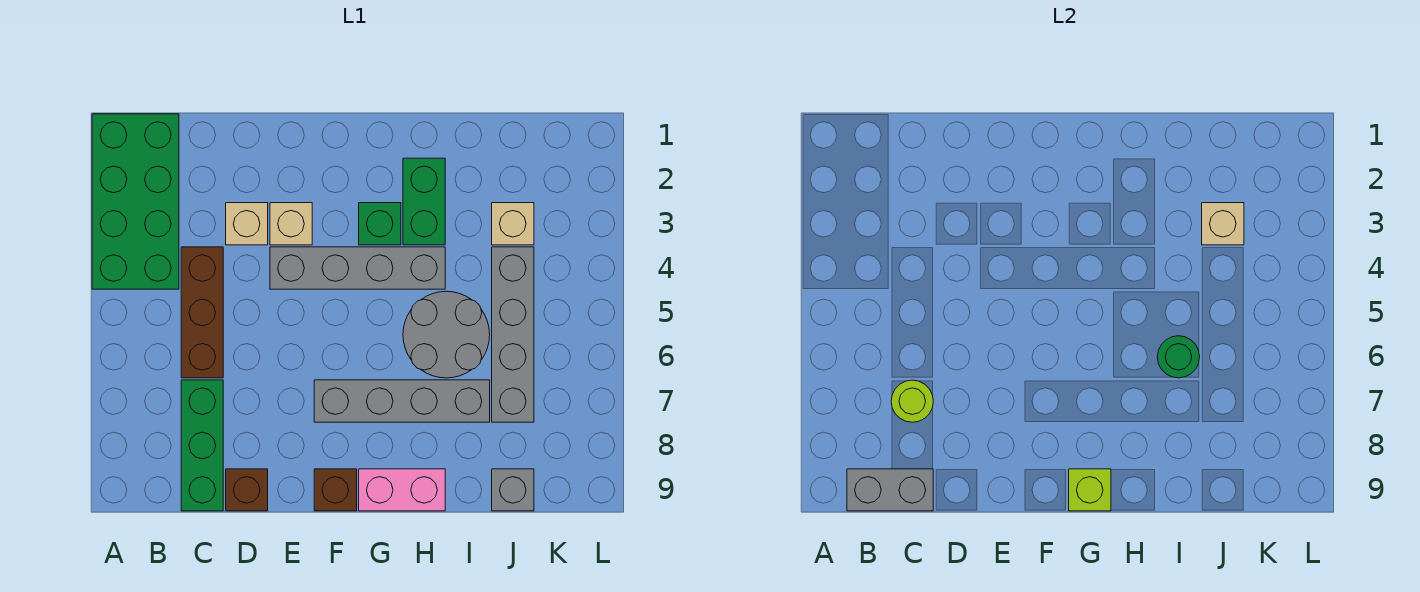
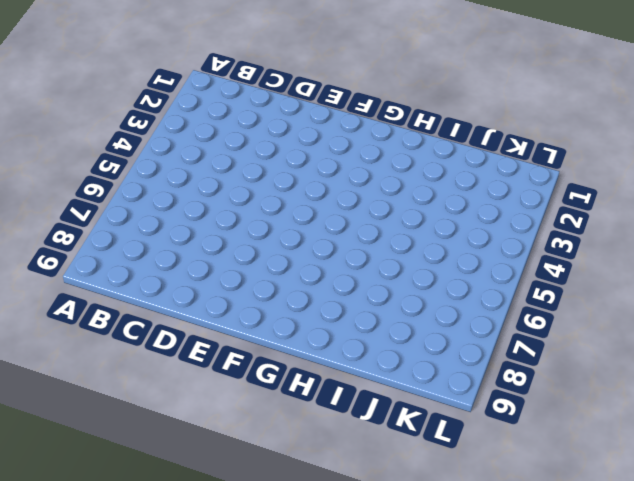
none -> green brick A1:B4 level 1
none -> brown brick C4:C6 level 1
none -> green brick C7:C9 level 1

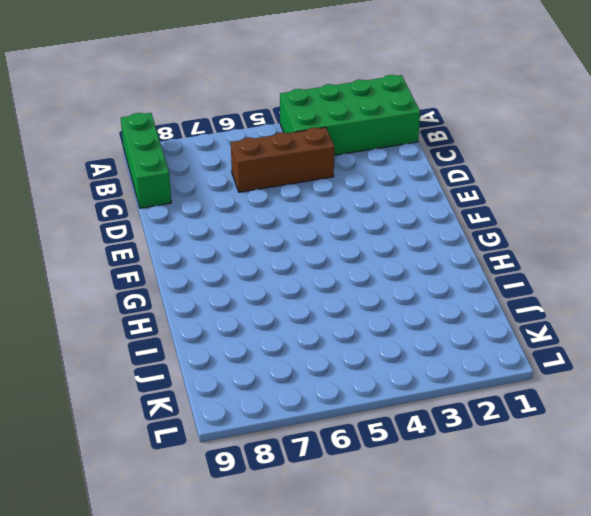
green brick A9:C9 level 1 -> green brick C7:C9 level 1
none -> tan brick D3 level 1
none -> brown brick D9 level 1
none -> tan brick E3 level 1

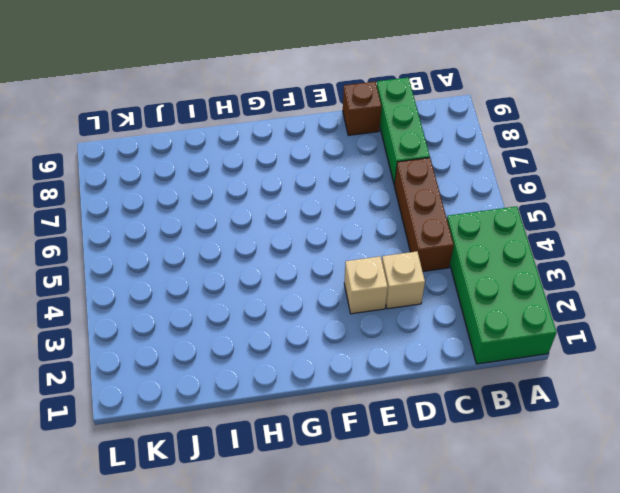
none -> grey brick E4:H4 level 1
none -> grey brick F7:I7 level 1
none -> brown brick F9 level 1

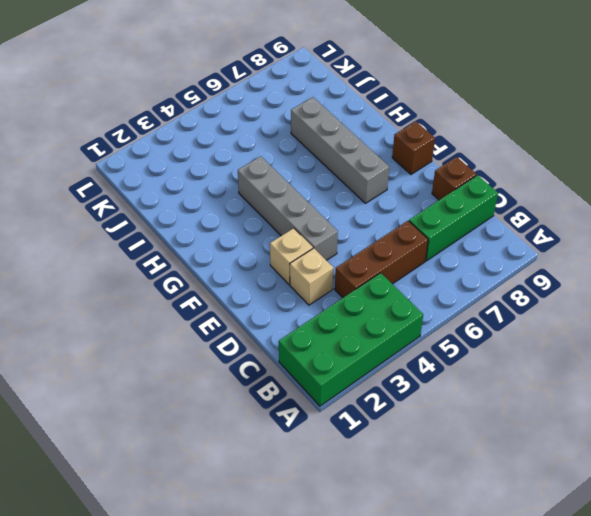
none -> green brick G3 level 1
none -> pink brick G9:H9 level 1
none -> green brick H2:H3 level 1

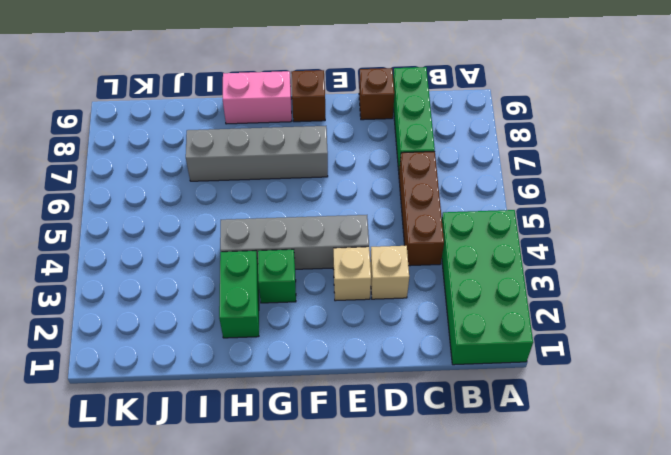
none -> grey round brick H5:I6 level 1
none -> tan brick J3 level 1
none -> grey brick J4:J7 level 1

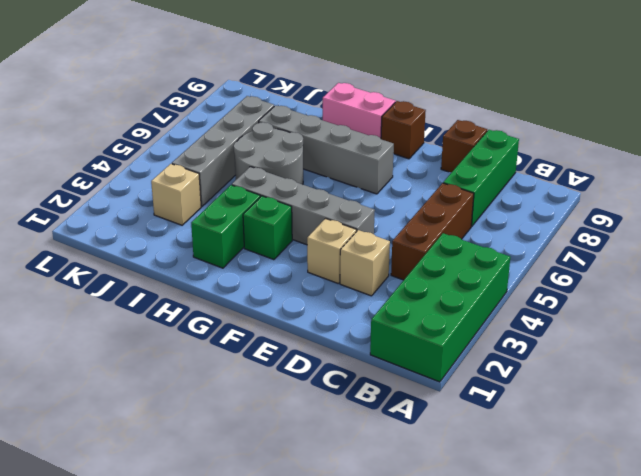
none -> grey brick J9 level 1
none -> grey brick B9:C9 level 2
none -> lime round brick C7 level 2

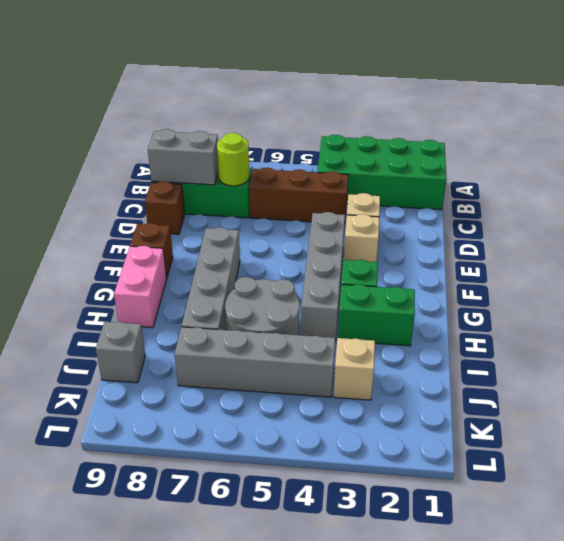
grey brick C8:C9 level 2 -> grey brick B9:C9 level 2
none -> lime brick G9 level 2
none -> green round brick I6 level 2
none -> tan brick J3 level 2

